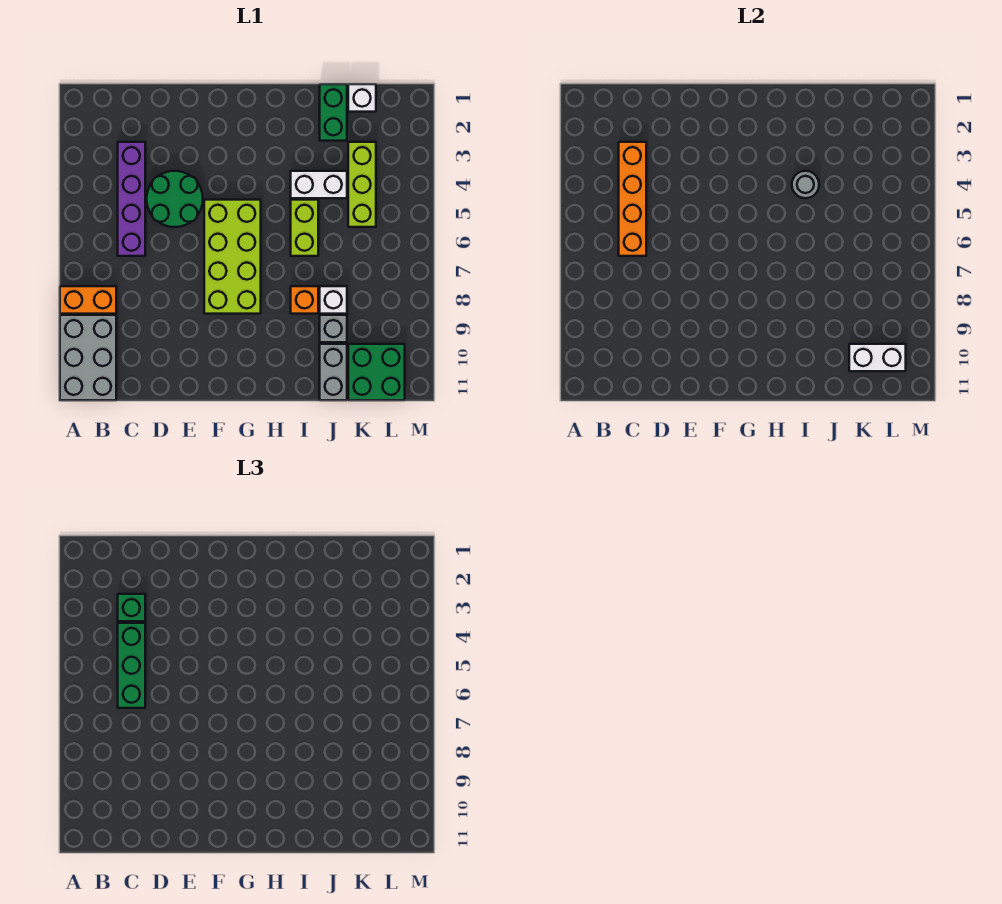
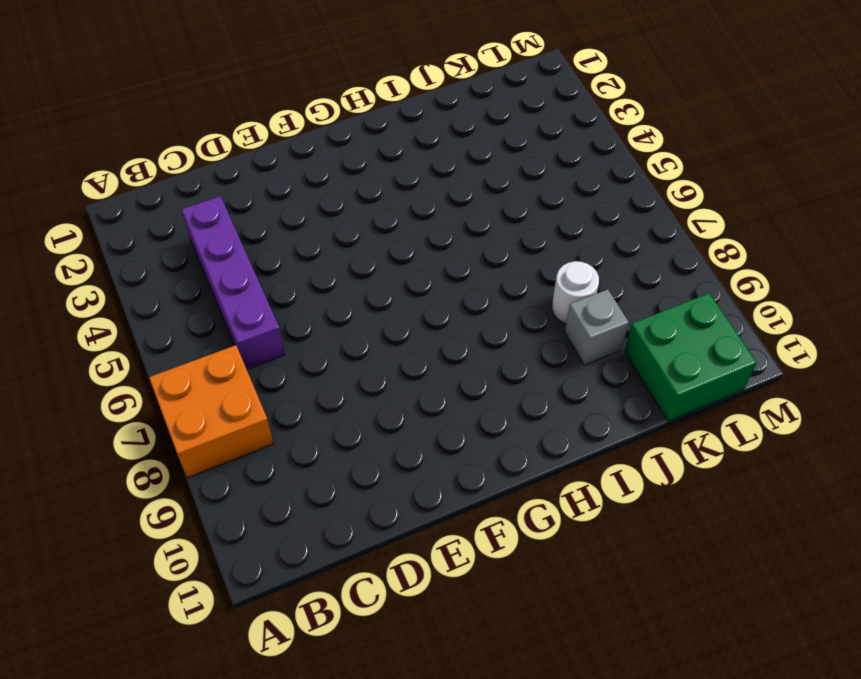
orange brick A7:B8 level 1 -> orange brick A8:B8 level 1
white round brick J8 level 1 -> white brick J8 level 1
none -> grey brick A9:B11 level 1
none -> green round brick D4:E5 level 1
none -> lime brick F5:G8 level 1

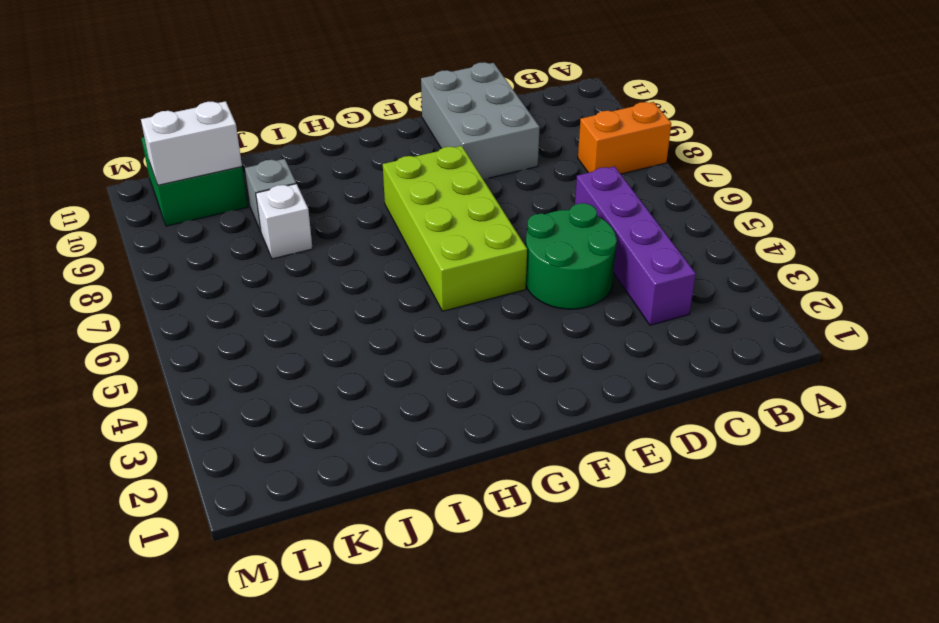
grey brick D9:E11 level 1 -> grey brick A9:B11 level 1
none -> white brick I4:J4 level 1
none -> lime brick I5:I6 level 1
none -> orange brick I8 level 1

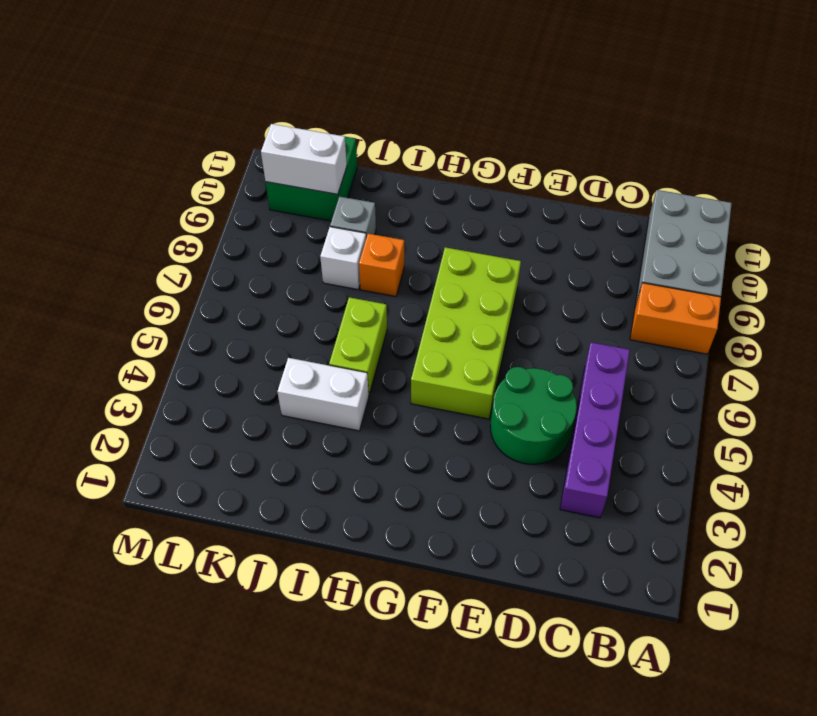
none -> green brick J1:J2 level 1
none -> grey brick J10:J11 level 1
none -> white brick K1 level 1

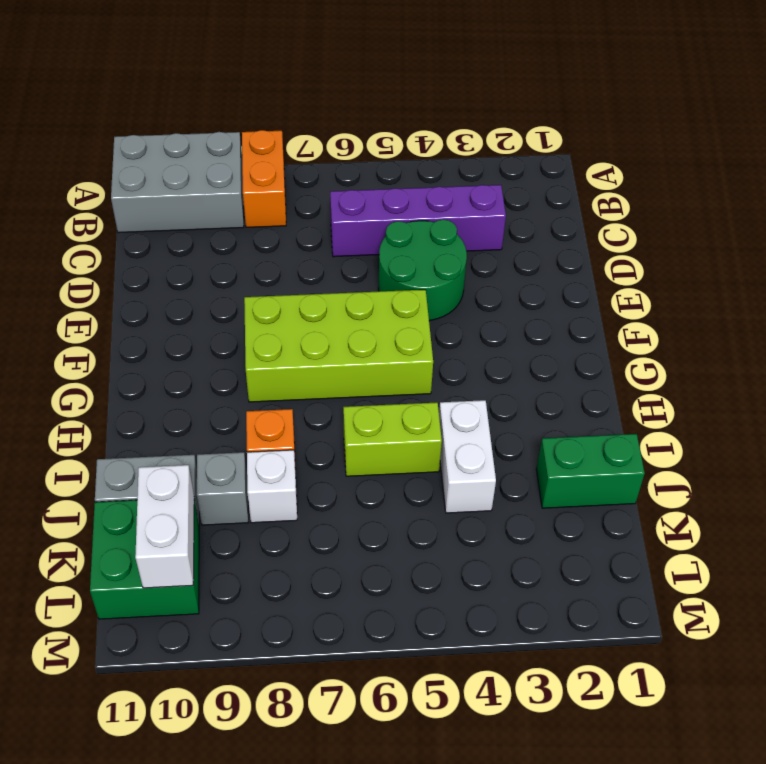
none -> white brick K1 level 1
none -> lime brick K3:K5 level 1
none -> orange brick C3:C6 level 2

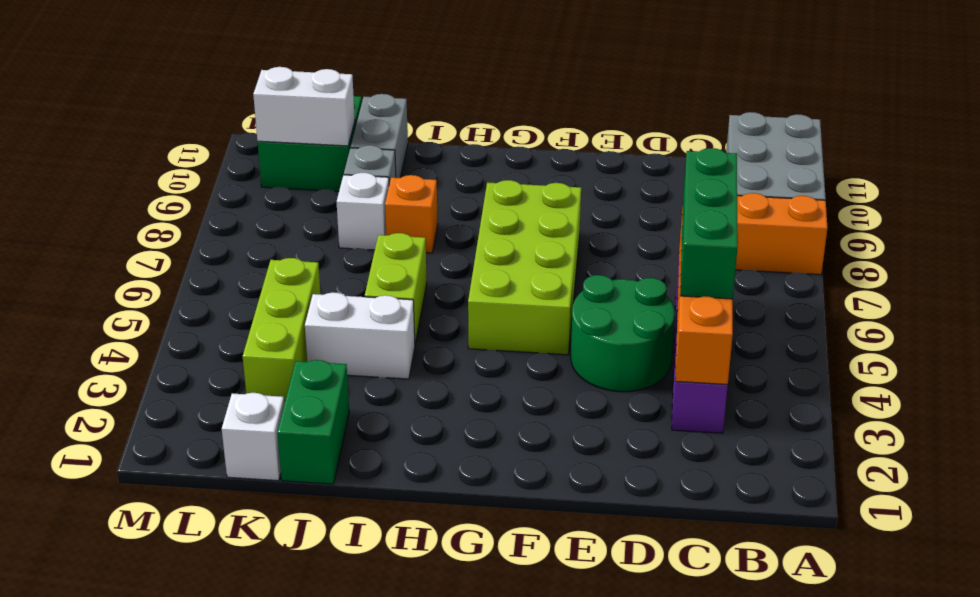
none -> grey round brick I4 level 2
none -> green brick C3 level 3

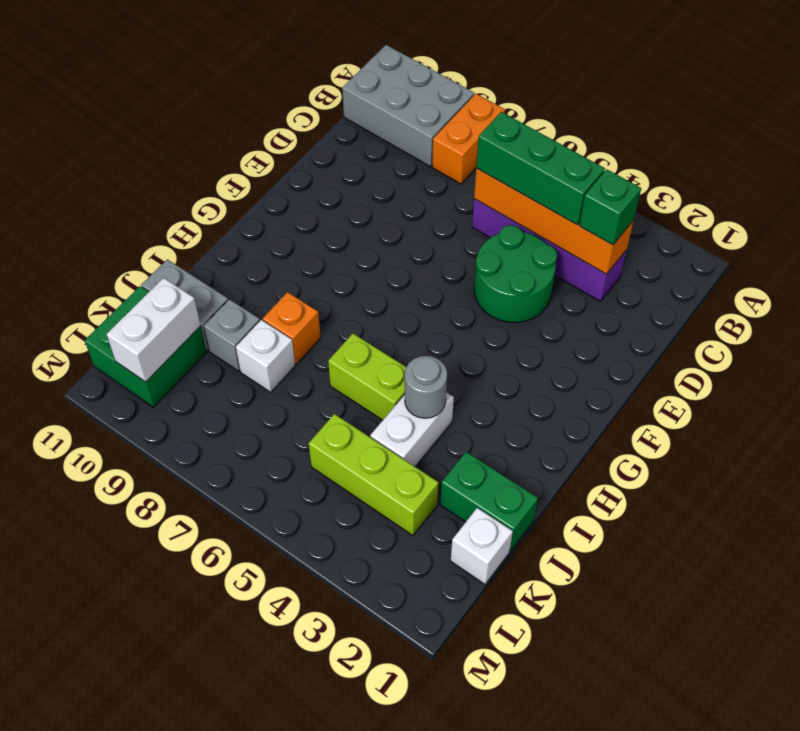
none -> lime brick F5:G8 level 1

